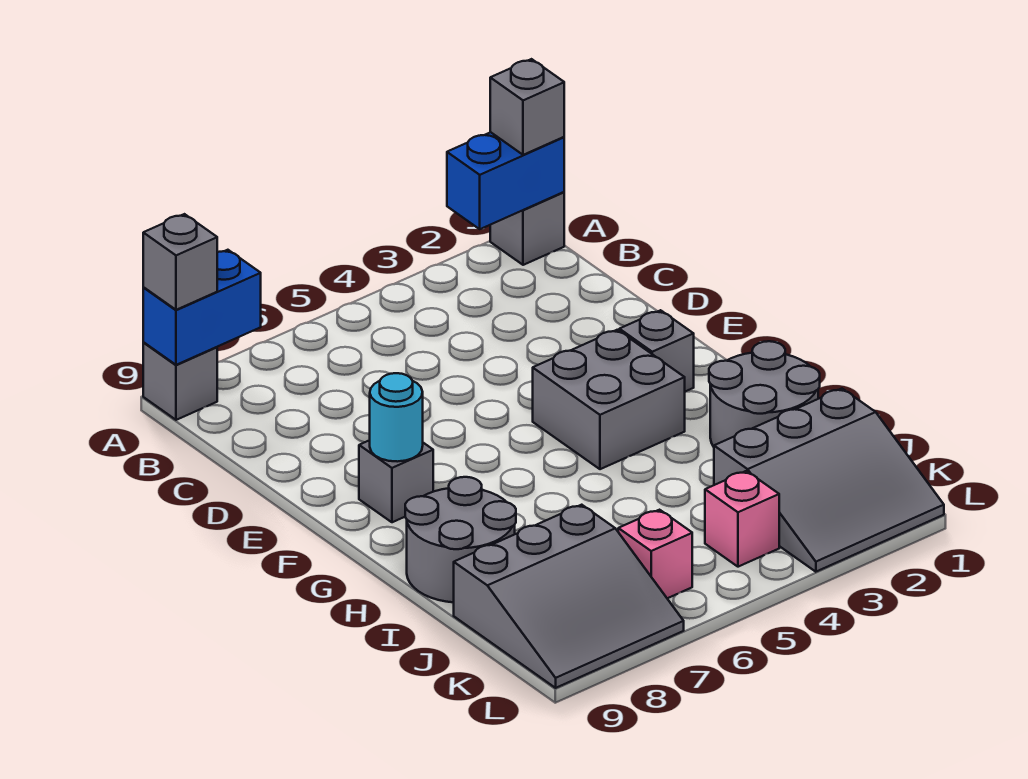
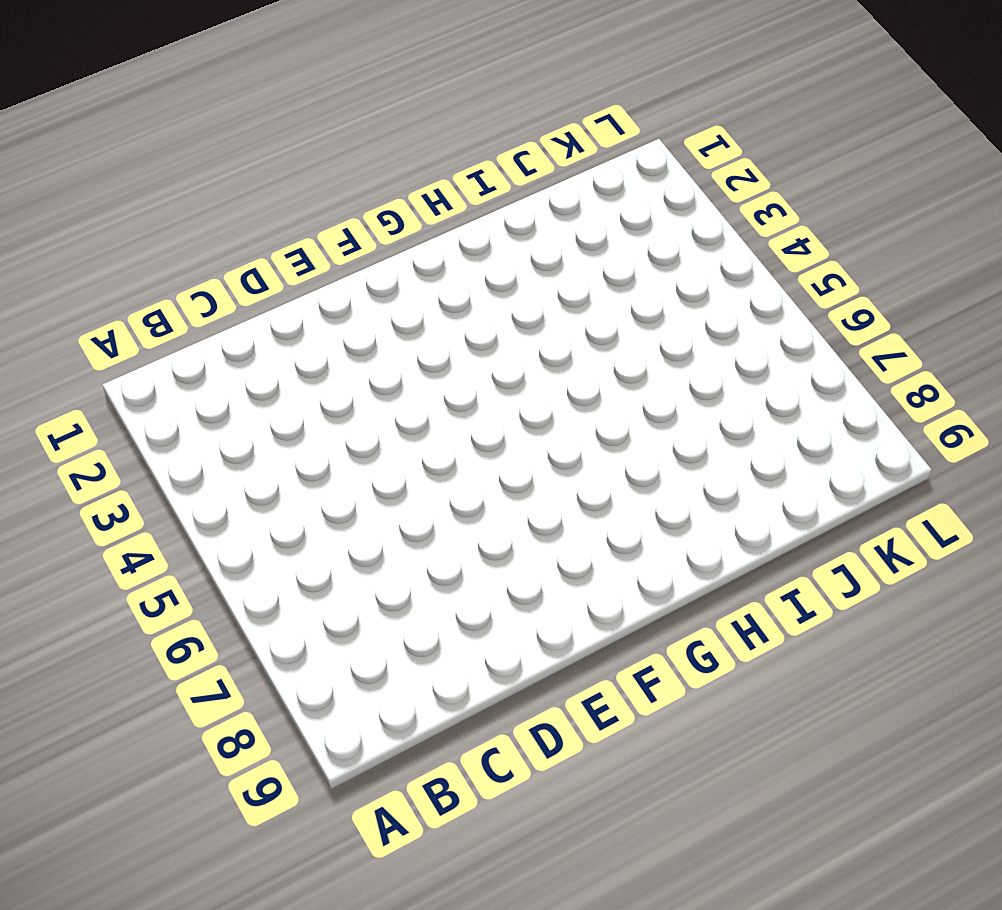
none -> grey brick A1 level 1
none -> grey brick A9 level 1
none -> grey brick F2 level 1

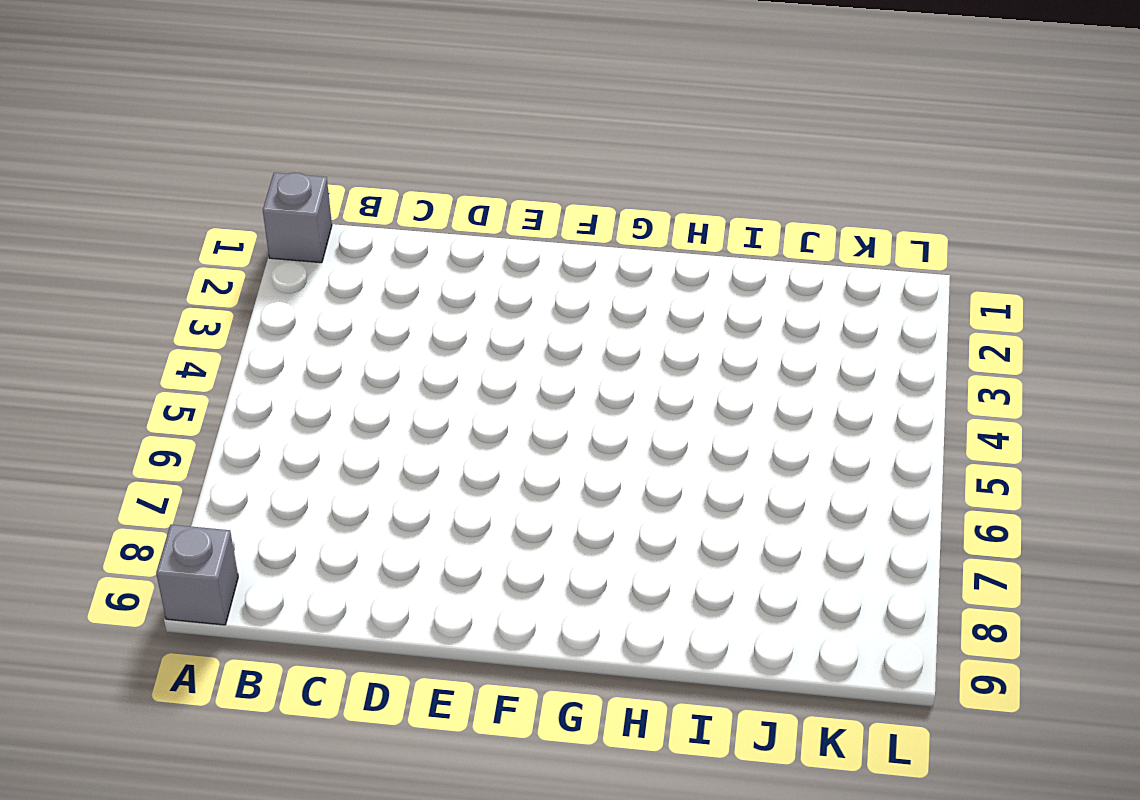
none -> grey brick F2 level 1
none -> grey brick F3:G4 level 1
none -> grey brick F8 level 1

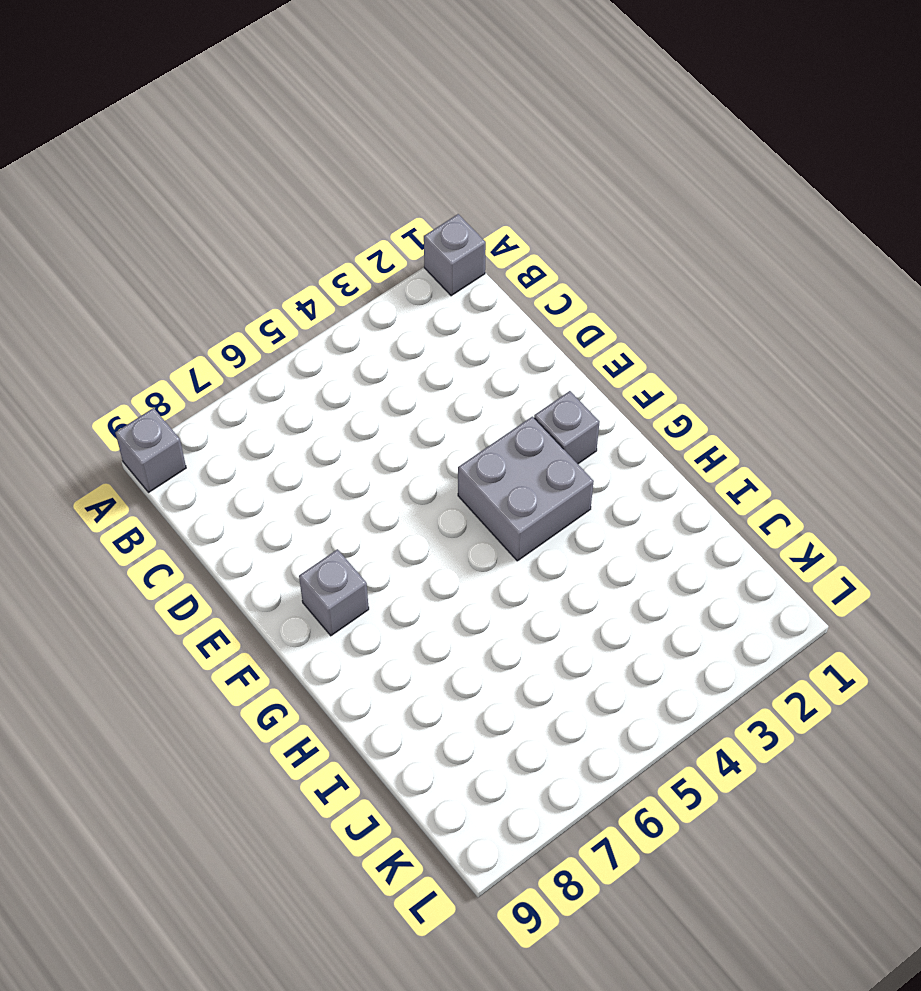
none -> grey round brick H1:I2 level 1
none -> grey round brick H8:I9 level 1
none -> grey slope J1:L3 level 1 top J

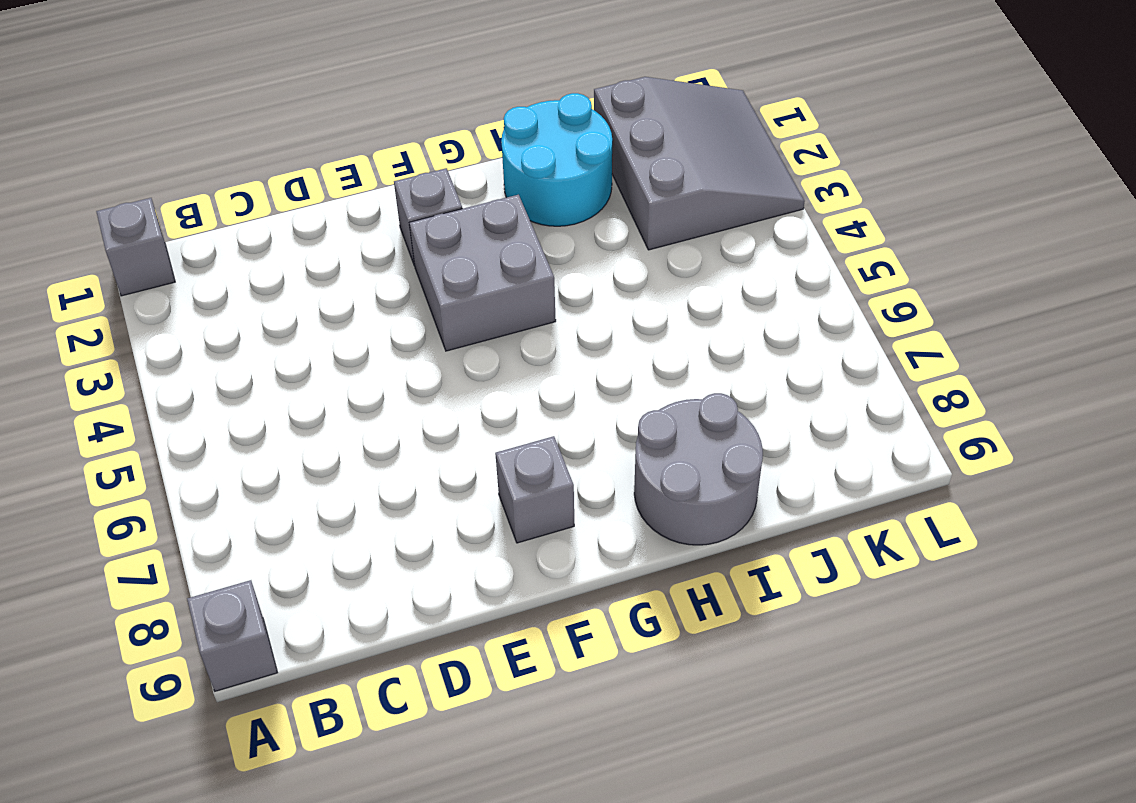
cyan round brick H1:I2 level 1 -> grey round brick H1:I2 level 1
none -> grey slope J7:L9 level 1 top J
none -> pink brick K4 level 1
none -> pink brick K6 level 1

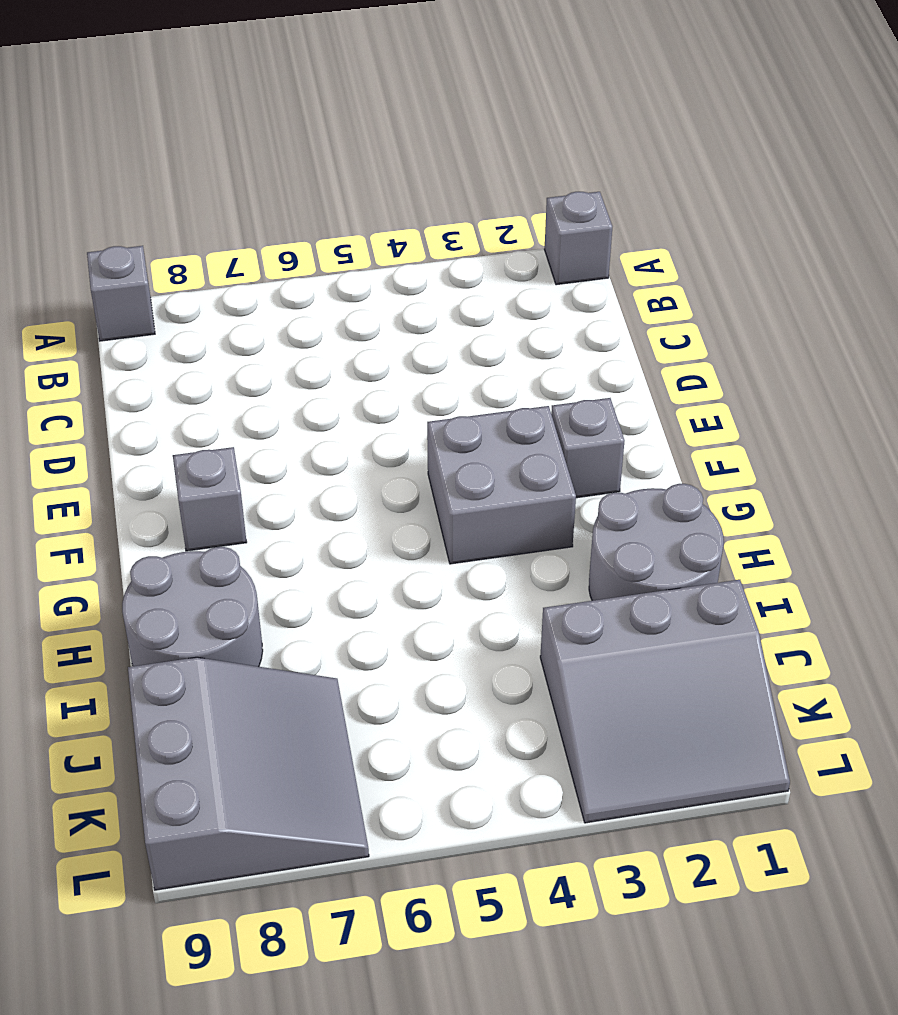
grey slope J7:L9 level 1 top 9 -> grey slope J7:L9 level 1 top J
none -> pink brick K4 level 1
none -> pink brick K6 level 1
none -> blue brick A1:A2 level 2

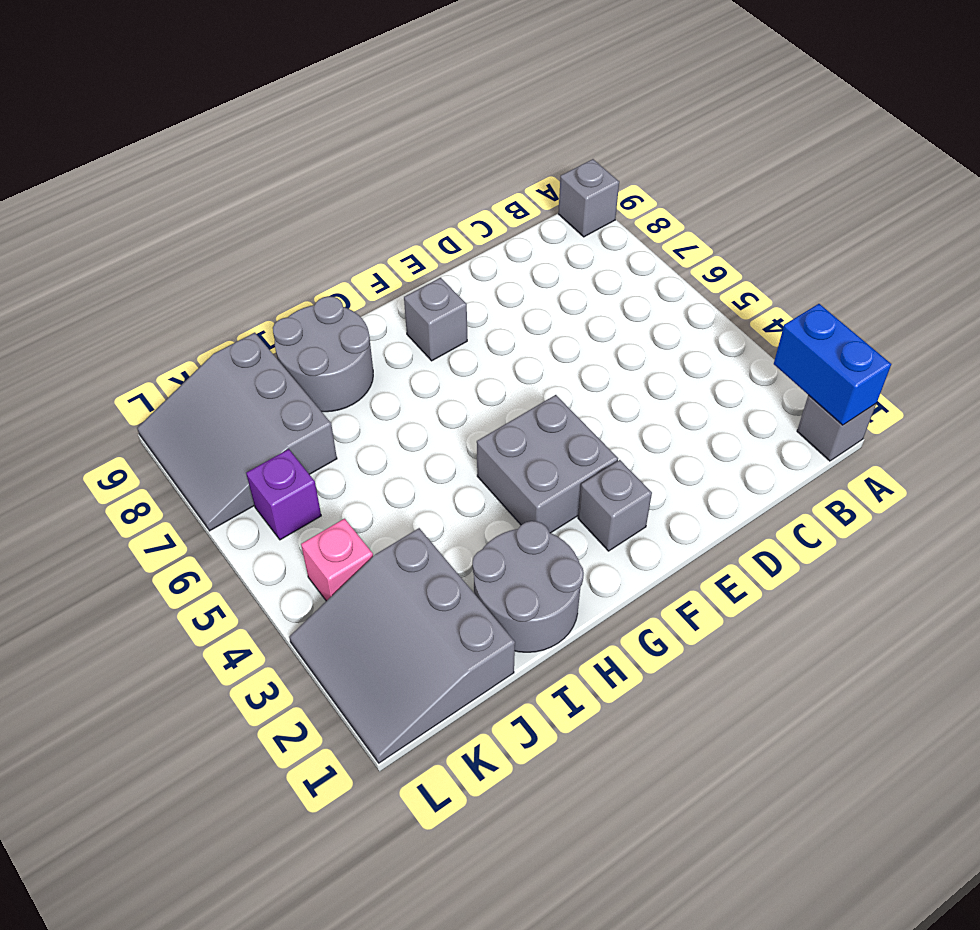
purple brick K6 level 1 -> pink brick K6 level 1
none -> blue brick A8:A9 level 2
none -> cyan round brick F8 level 2
none -> grey brick A1 level 3

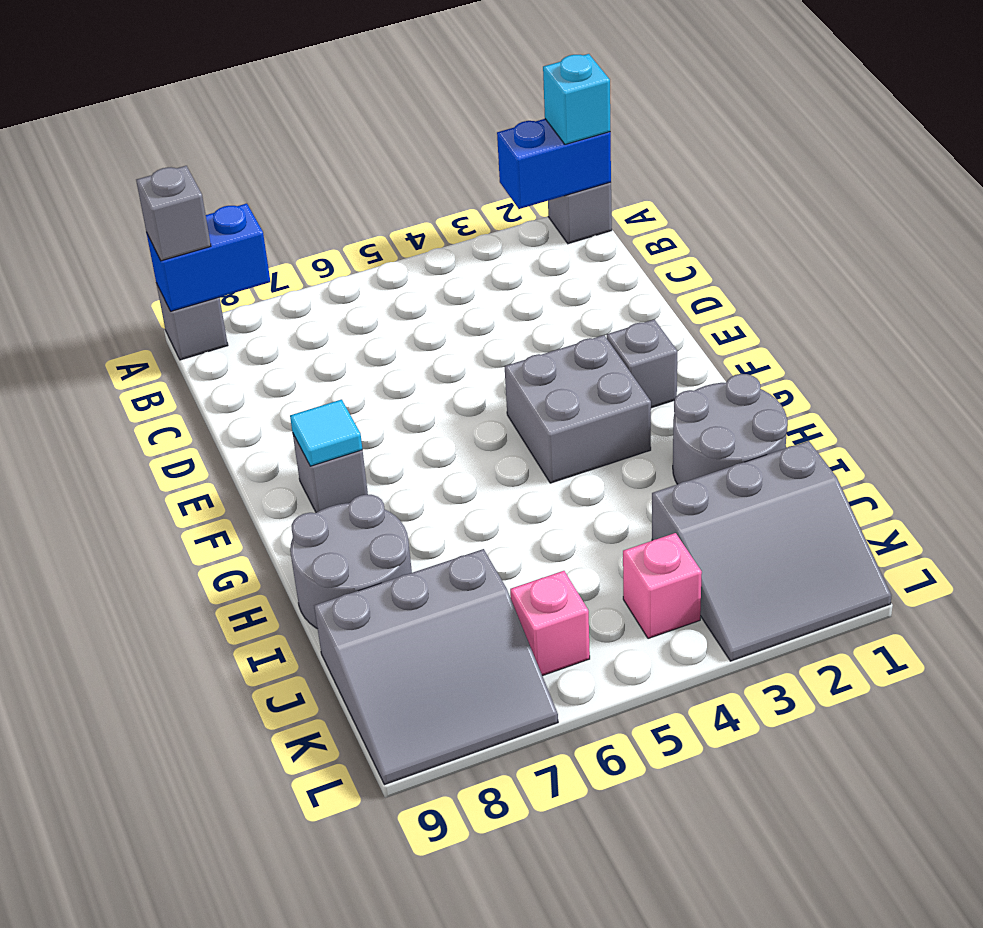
cyan brick A1 level 3 -> grey brick A1 level 3
cyan tile F8 level 2 -> cyan round brick F8 level 2

